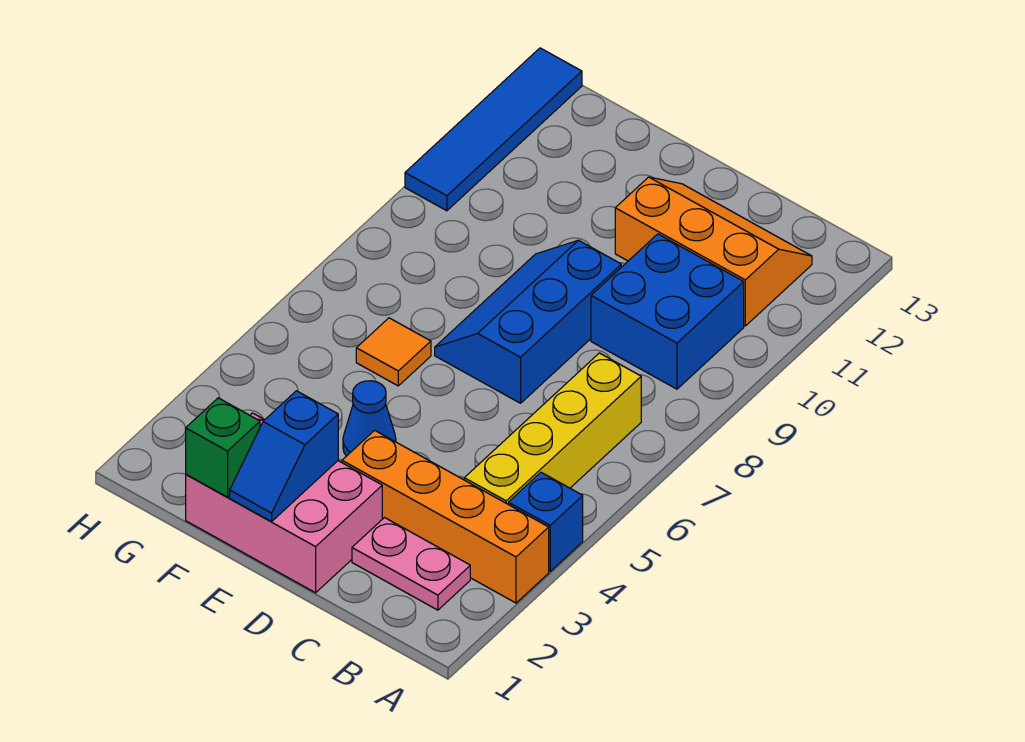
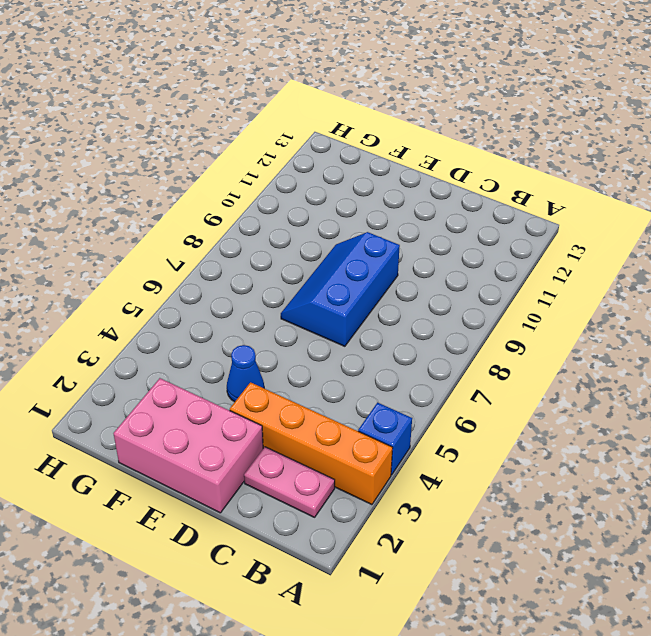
none -> yellow brick B4:B7 level 1
none -> blue brick B9:C10 level 1
none -> orange slope B11:D12 level 1 top 11

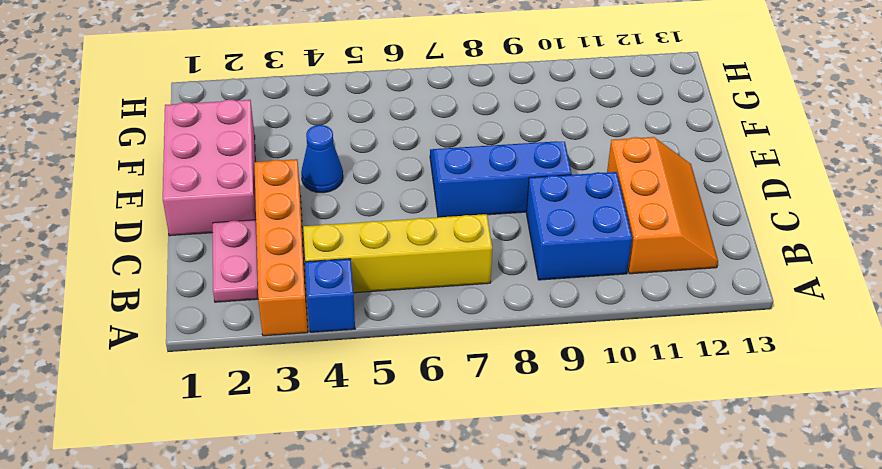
none -> orange tile F6 level 1
none -> blue tile H10:H13 level 1
none -> blue slope E1:E2 level 2 top 2

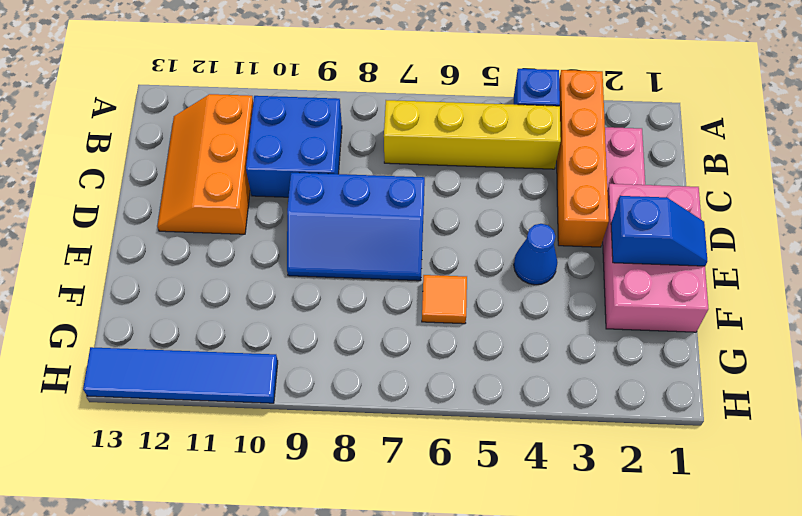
none -> green brick F1 level 2

